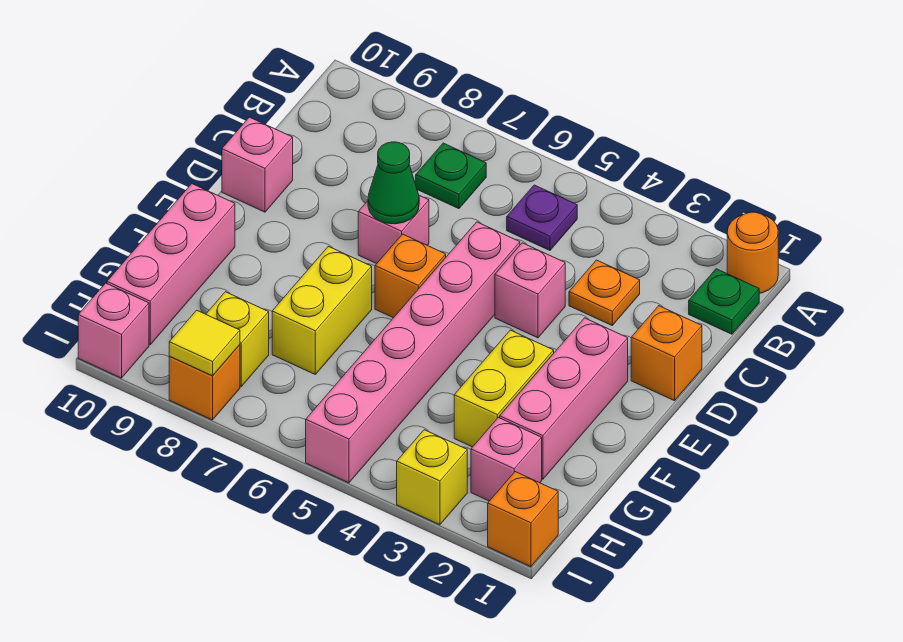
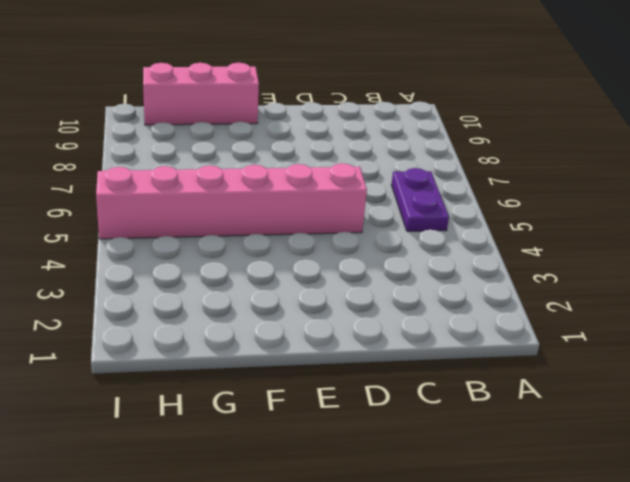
purple plate B5:B6 level 1 -> purple plate B5 level 1
none -> orange round brick A1 level 1
none -> green plate B1 level 1
none -> green plate B7 level 1

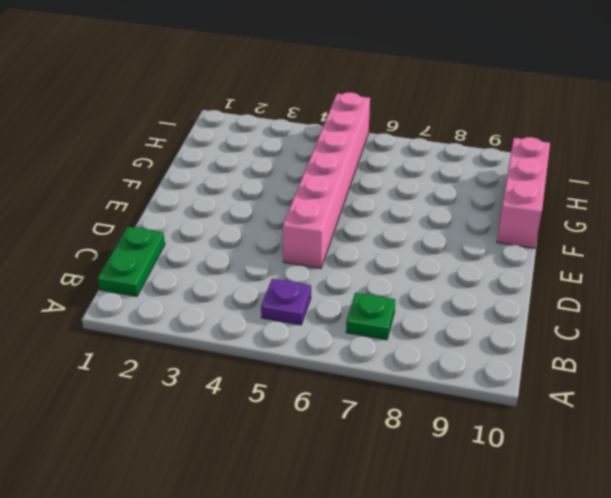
green plate B1:C1 level 1 -> green plate B1 level 1
none -> orange round brick A1 level 1
none -> orange plate C3 level 1
none -> orange brick D1 level 1

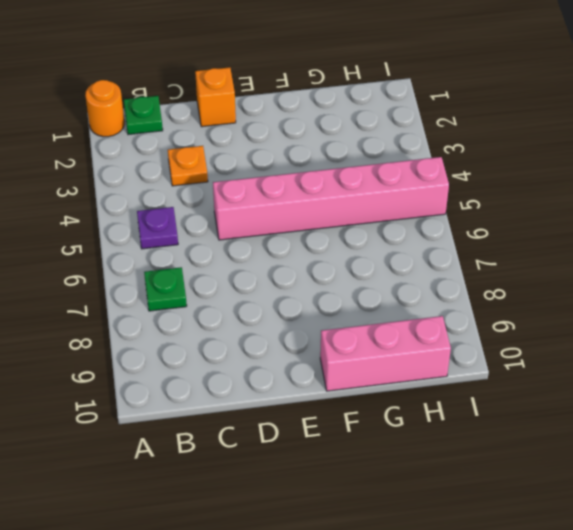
none -> pink brick D4 level 1
none -> pink brick D7 level 1
none -> pink brick D10 level 1

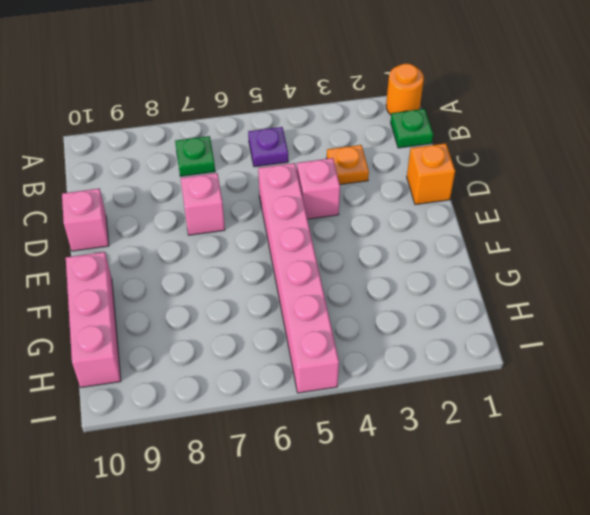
none -> pink brick E2:G2 level 1
none -> orange brick E6 level 1
none -> yellow brick F3:G3 level 1

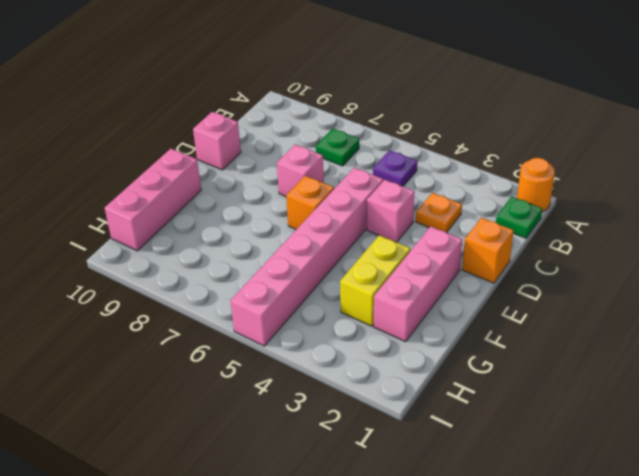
none -> yellow brick F7:G7 level 1
none -> pink brick H2 level 1
none -> yellow brick H8 level 1

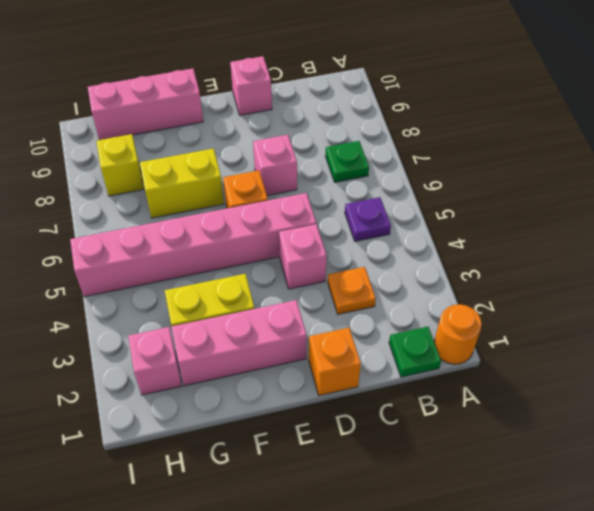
none -> orange brick I1 level 1
none -> yellow brick I3 level 1
none -> orange brick I8 level 1

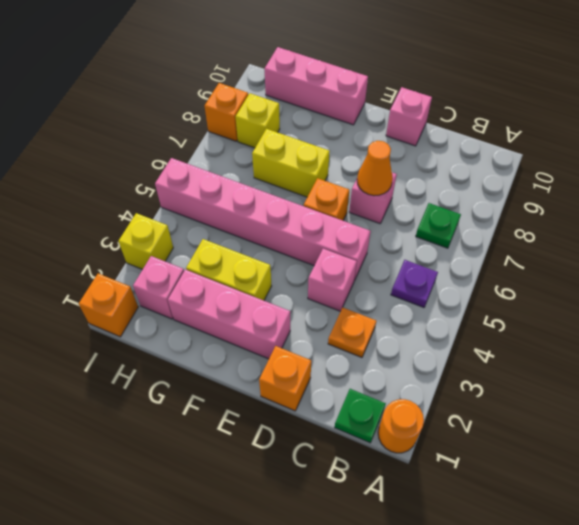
orange cone D7 level 2 -> green cone D7 level 2
none -> pink brick I10 level 1
none -> yellow tile I8 level 2

